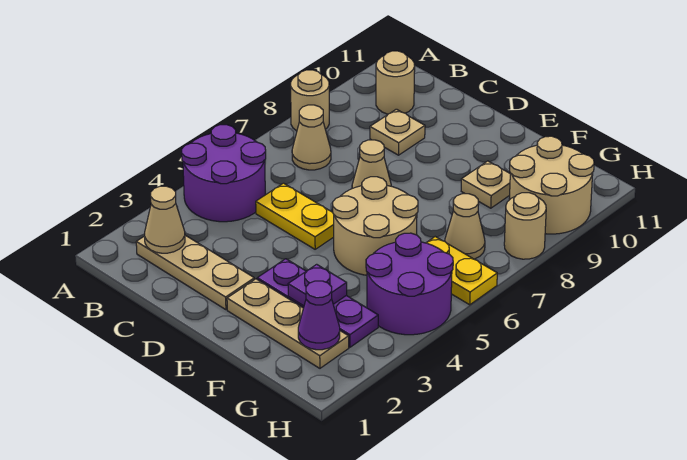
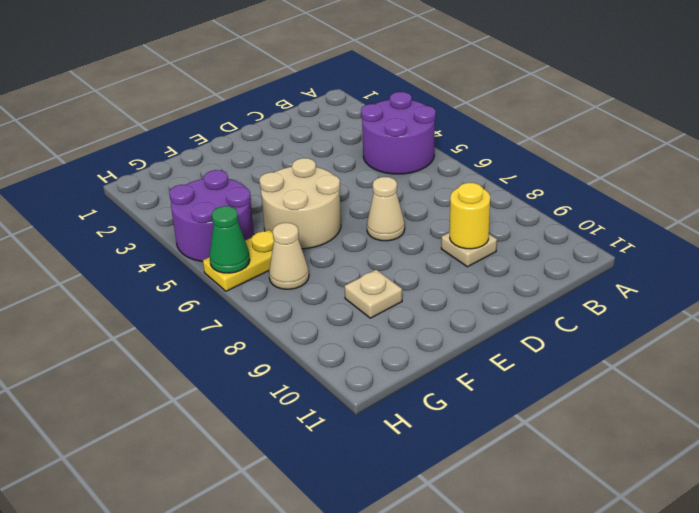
yellow round brick C9 level 2 -> none
green cone H6 level 2 -> none
none -> tan round brick A8 level 1
none -> tan plate B2:D2 level 1
none -> tan cone B7 level 1

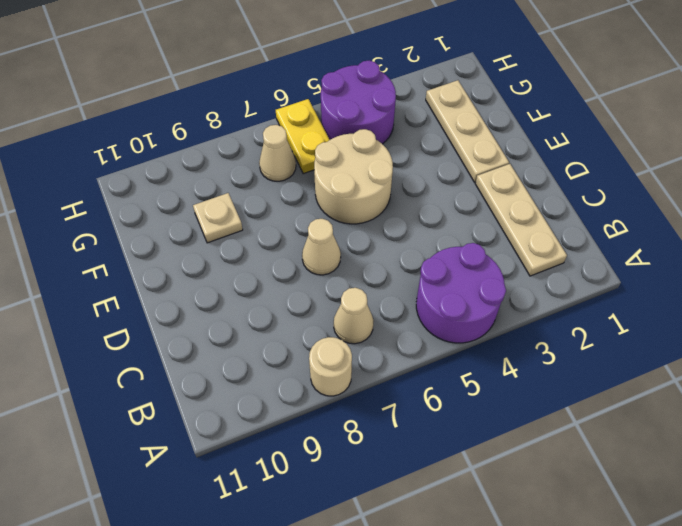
none -> tan round brick B10 level 1
none -> yellow plate C5:D5 level 1
none -> tan plate C9 level 1

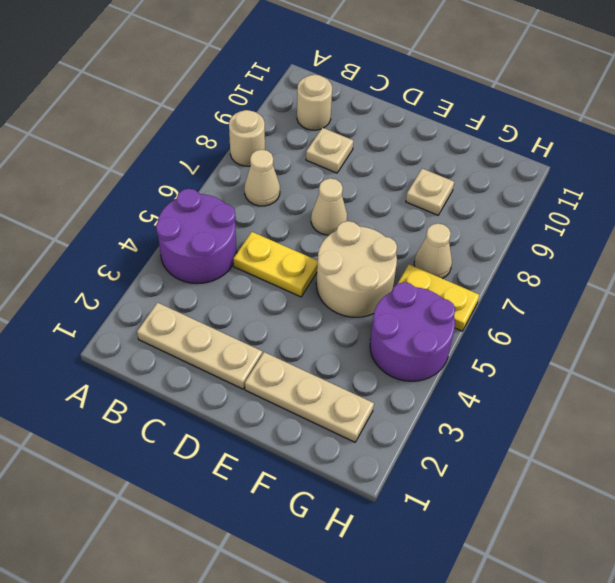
none -> purple plate E3:G3 level 1
none -> tan round brick G9:H10 level 1
none -> tan round brick H8 level 1

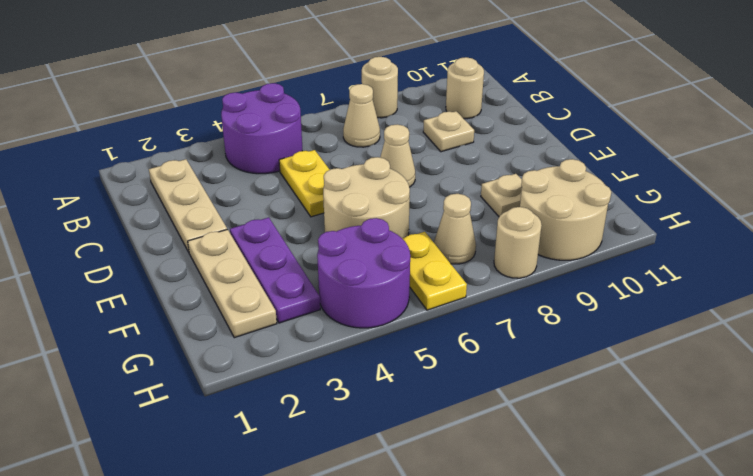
none -> tan cone B2 level 2
none -> purple plate F3 level 2
none -> purple cone G2 level 2

